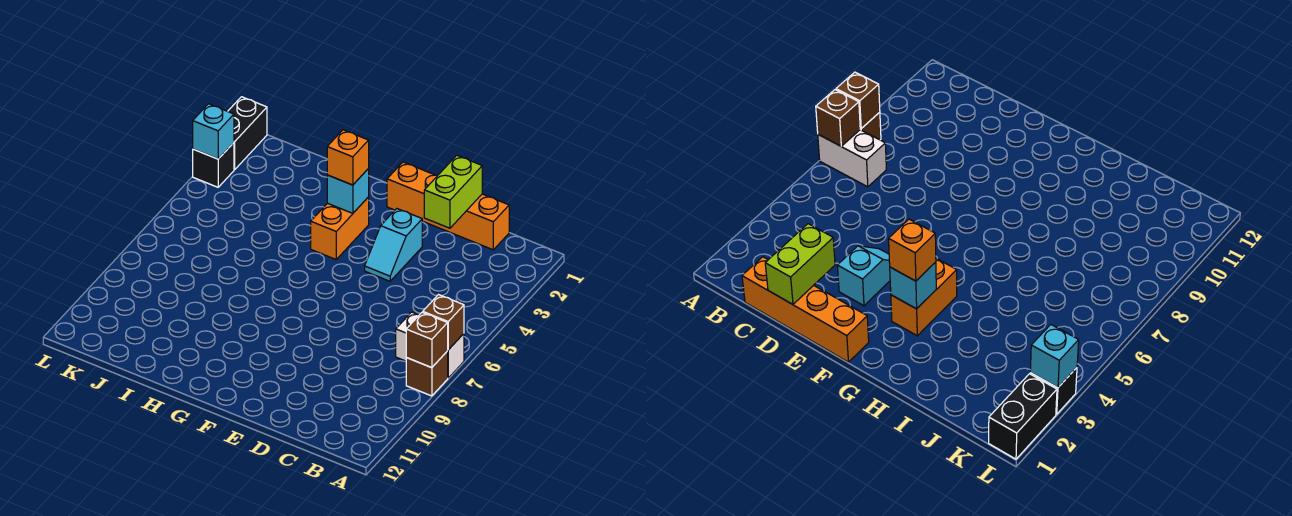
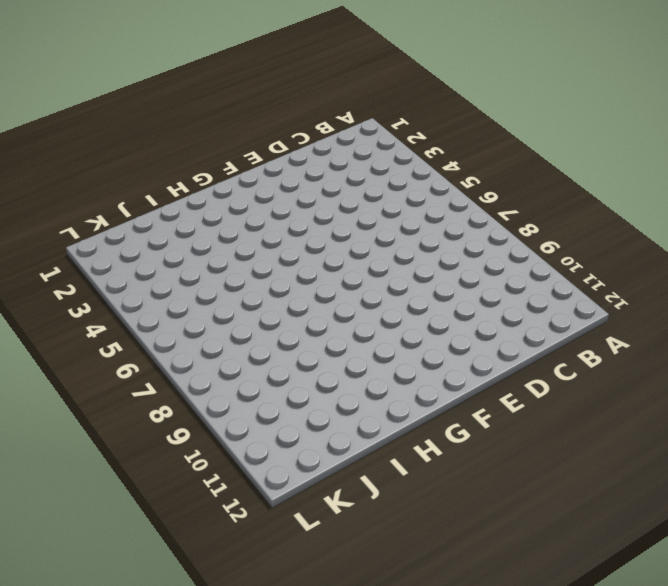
none -> white brick A7:B7 level 1
none -> brown brick A8 level 1
none -> orange brick C1:F1 level 1

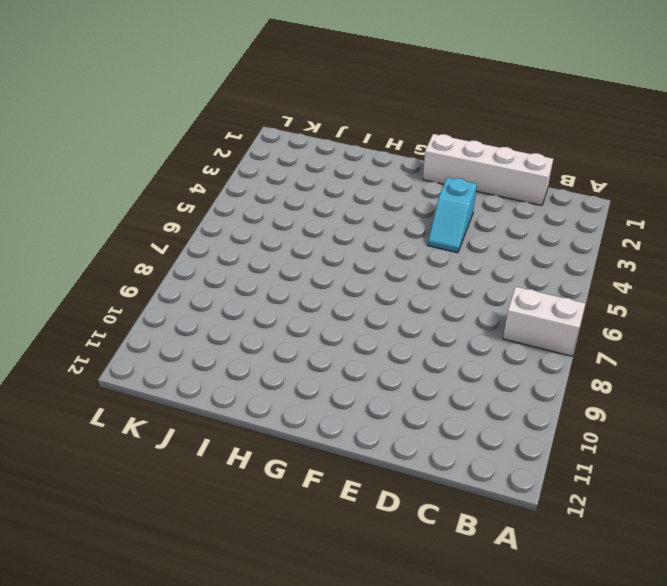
white brick C1:F1 level 1 -> orange brick C1:F1 level 1
none -> brown brick A8 level 1
none -> orange brick G3:G4 level 1
none -> black brick L1:L2 level 1

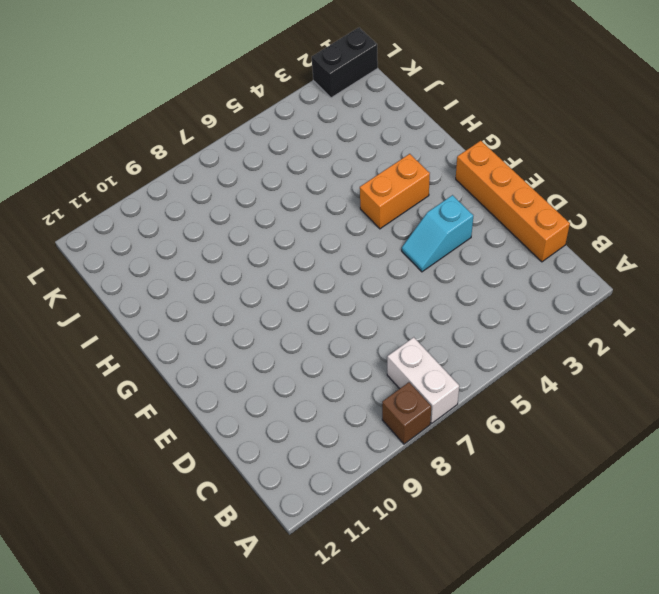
none -> black brick L3 level 1
none -> brown brick A7 level 2
none -> brown brick A8 level 2

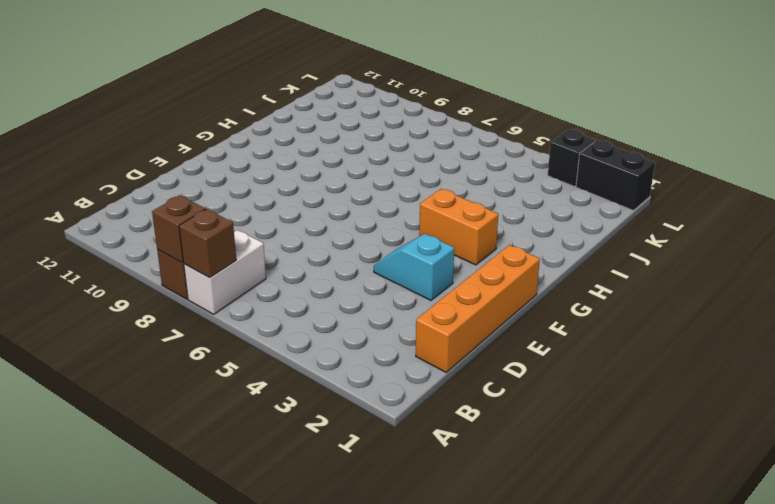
none -> lime brick D1:D2 level 2
none -> cyan brick G3 level 2
none -> cyan brick L3 level 2

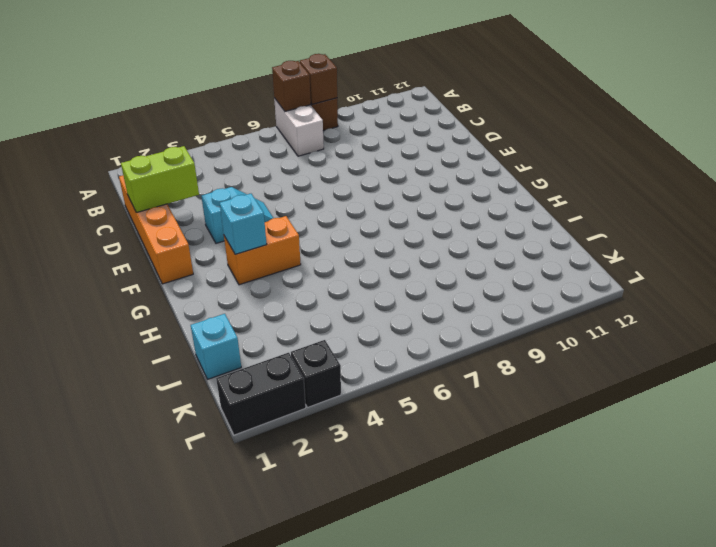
cyan brick J1 level 1 -> cyan brick L3 level 2
none -> orange brick G3 level 3

